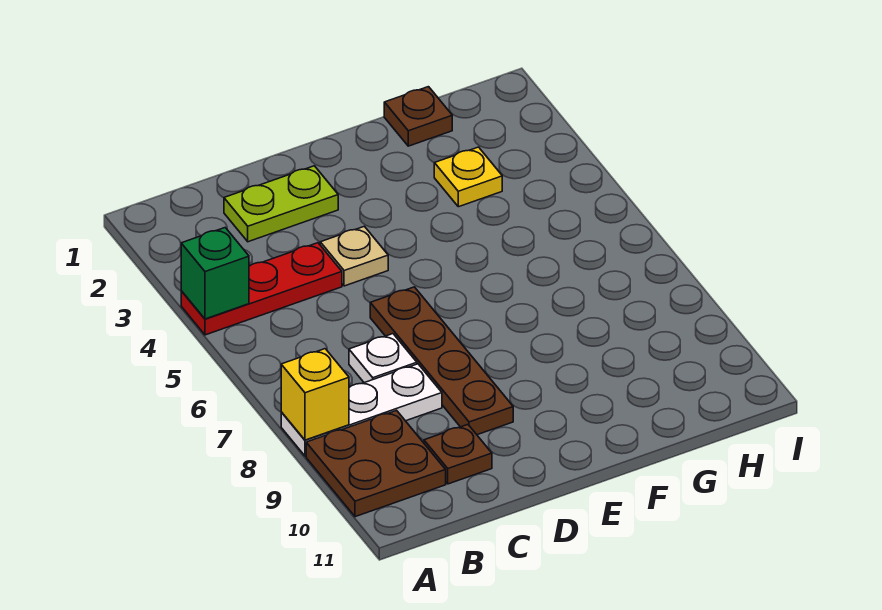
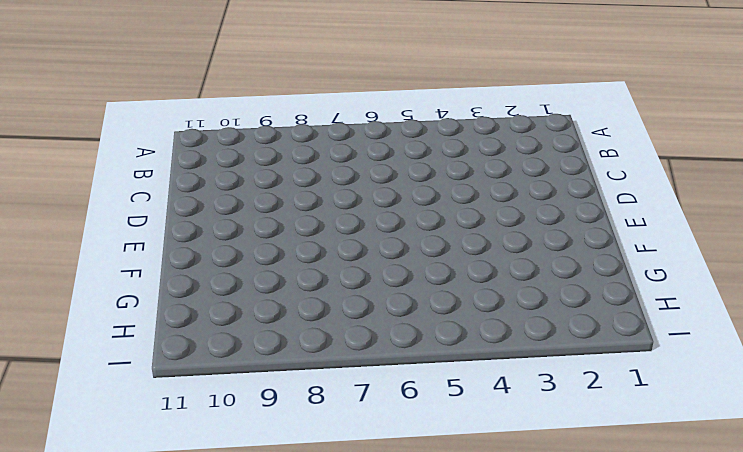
none -> red plate A4:C4 level 1
none -> white plate A8:C8 level 1
none -> brown plate A9:B10 level 1

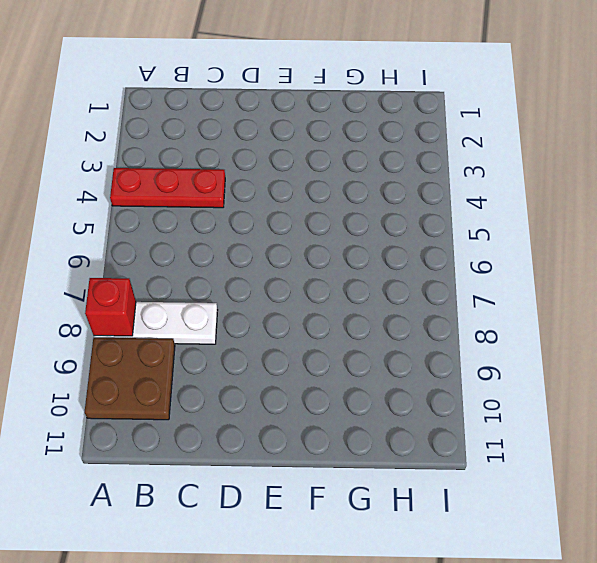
red brick A8 level 2 -> yellow brick A8 level 2
none -> lime plate C2:D2 level 1
none -> white plate C7 level 1
none -> brown plate C10 level 1

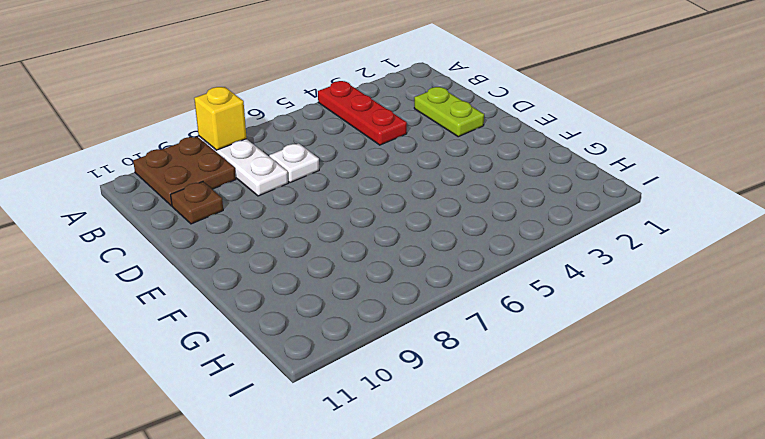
none -> tan plate D4 level 1
none -> brown plate D6:D9 level 1
none -> brown plate G1 level 1

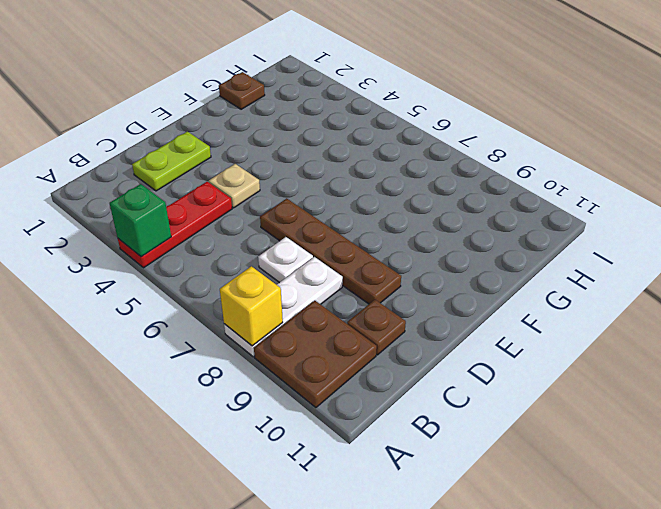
none -> yellow plate G3 level 1

